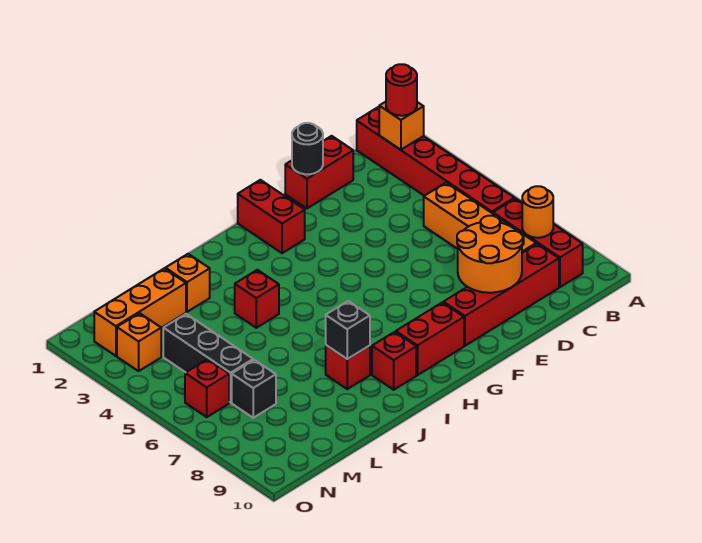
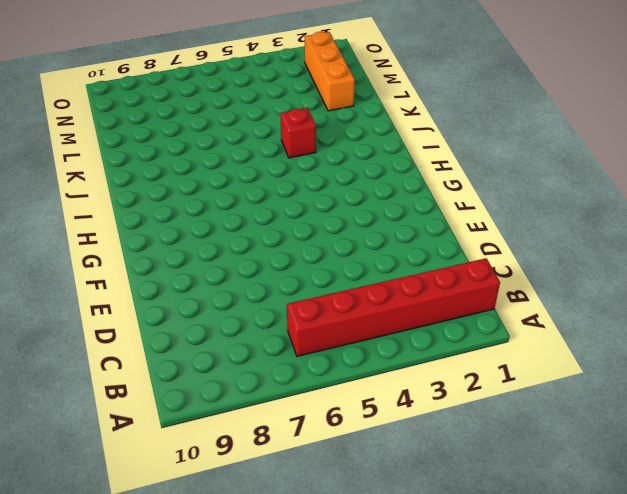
none -> red brick B7:B9 level 1
none -> orange brick C5:C8 level 1
none -> red brick C9:F9 level 1

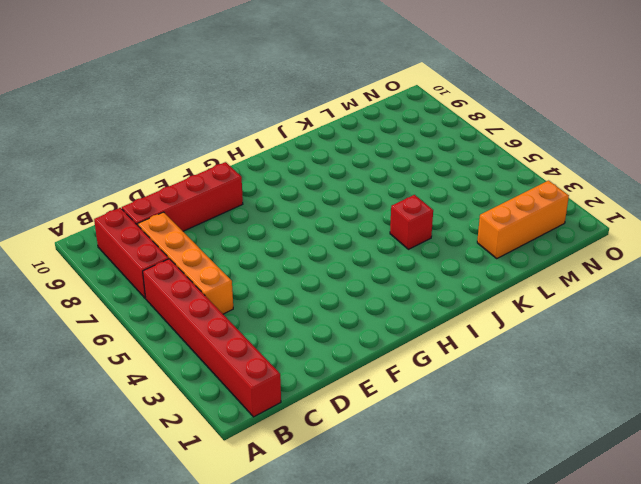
none -> red brick D1:E1 level 1
none -> red brick G1:G2 level 1
none -> red brick G9:H9 level 1

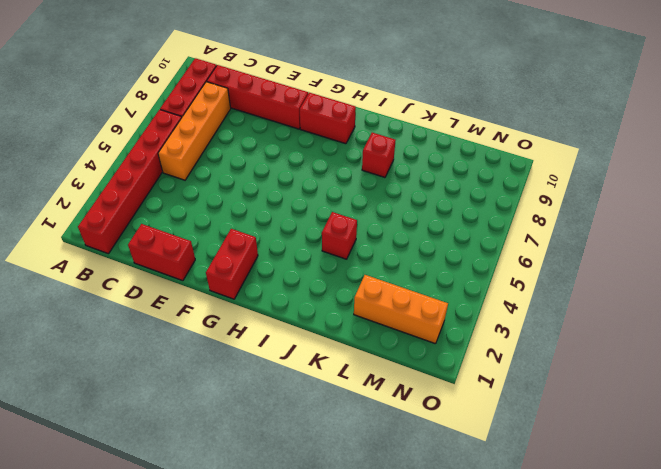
none -> red brick I9 level 1
none -> orange brick K2 level 1
none -> black brick M4:M6 level 1

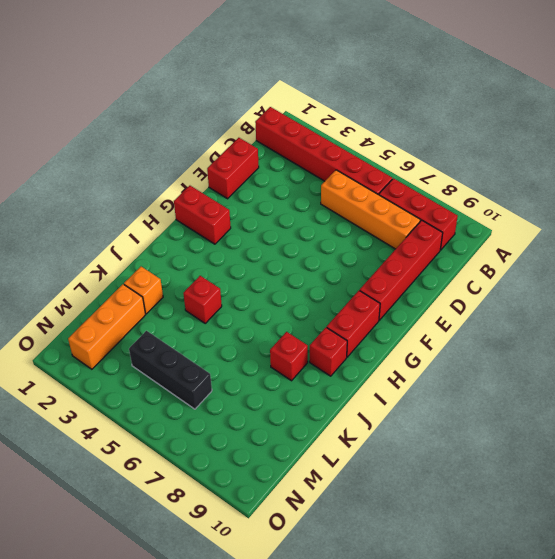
none -> black brick M7 level 1
none -> orange brick N3 level 1
none -> red brick N6 level 1

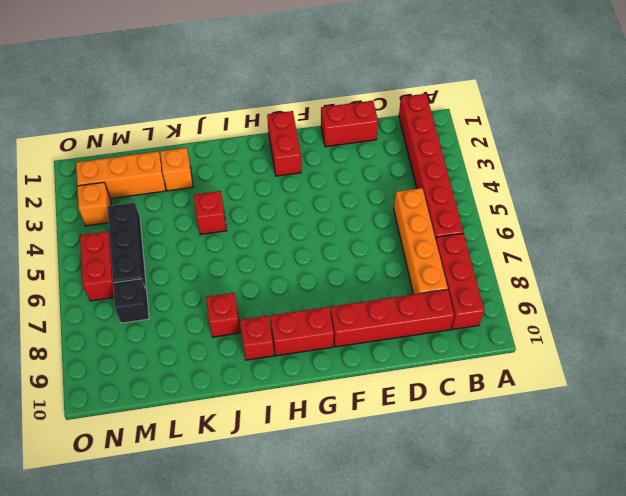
red brick N5:N6 level 1 -> red brick N6 level 1
none -> orange brick B2 level 2
none -> orange round brick B8 level 2
none -> orange round brick D8:E9 level 2

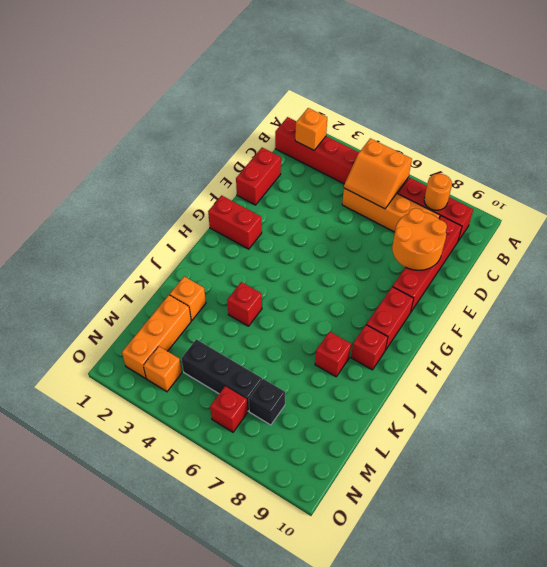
orange slope B5:C6 level 2 top B -> none
none -> black round brick E1 level 2
none -> black brick J8 level 2
none -> red round brick B2 level 3

